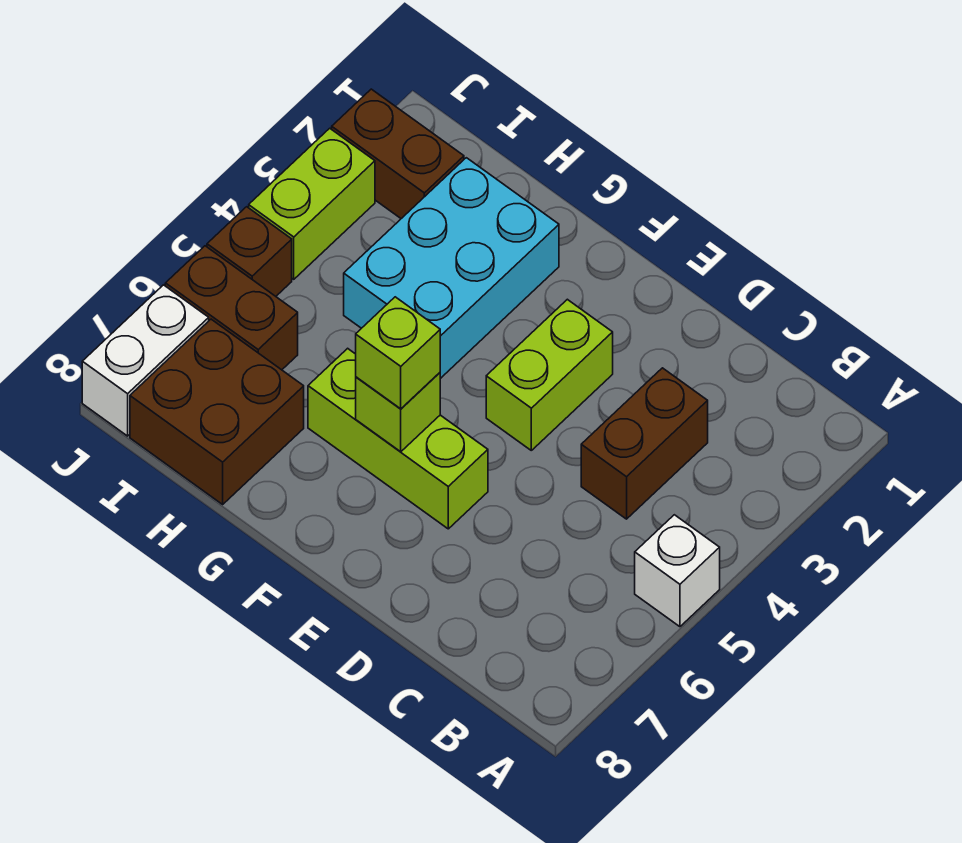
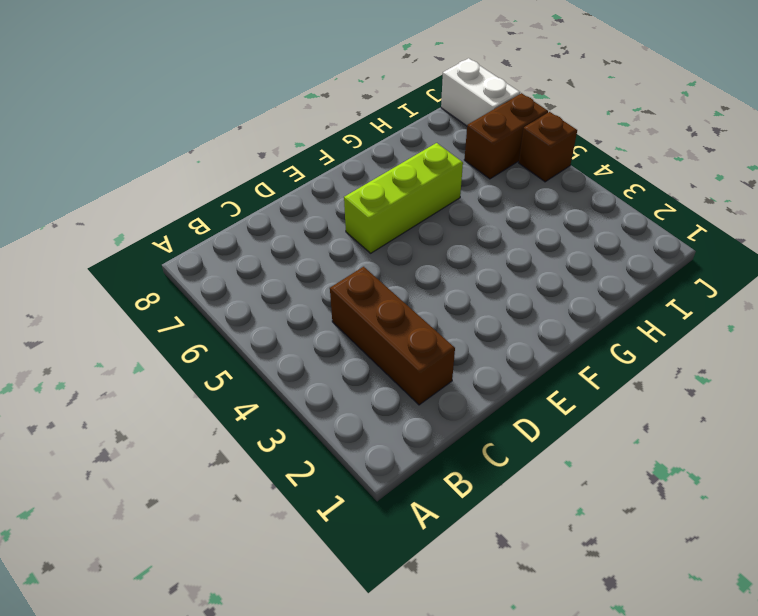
brown brick C2:C4 level 1 -> brown brick C3:C4 level 1
none -> white brick A5 level 1
none -> lime brick E3:E4 level 1
none -> cyan brick G2:H4 level 1

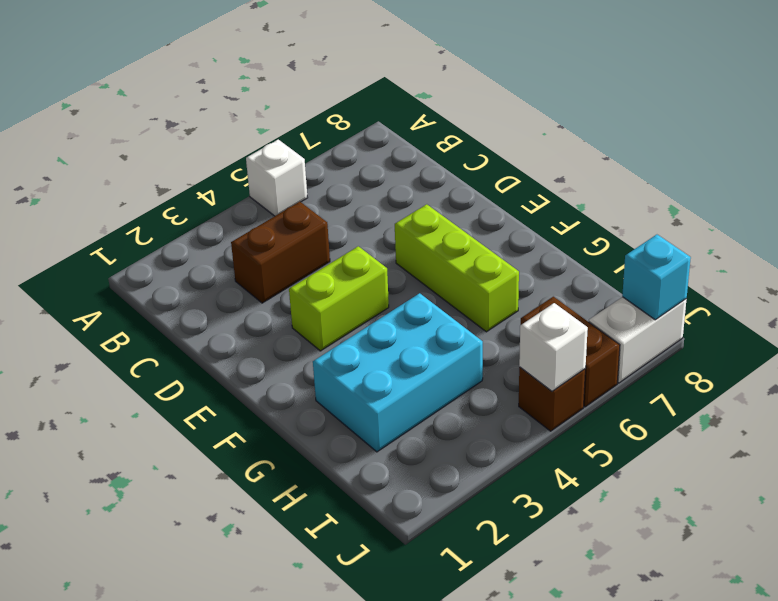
white brick J5 level 2 -> none
cyan brick J8 level 2 -> none
none -> brown brick H7:I8 level 1
none -> brown brick I2:J2 level 1
none -> lime brick J3:J4 level 1

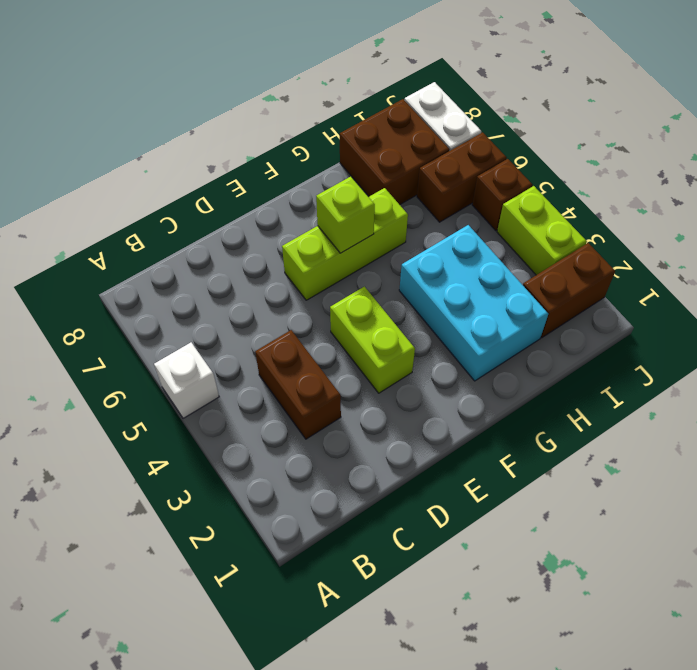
none -> lime brick F6 level 3

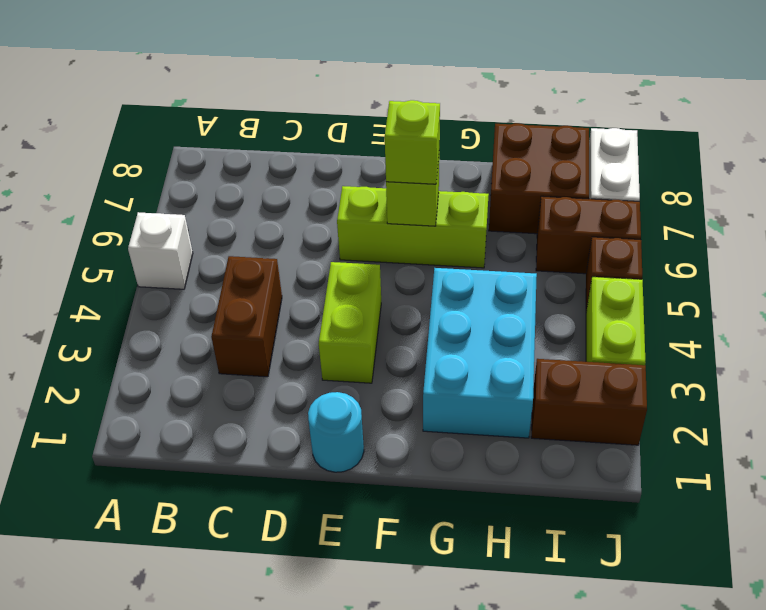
cyan round brick E1 level 1 -> none

